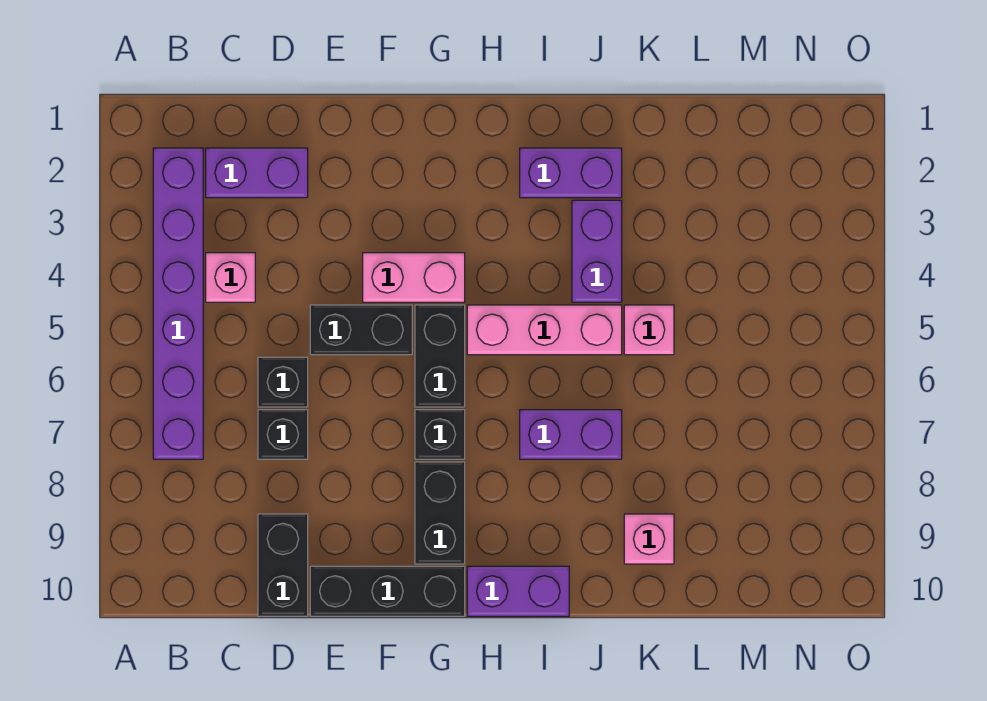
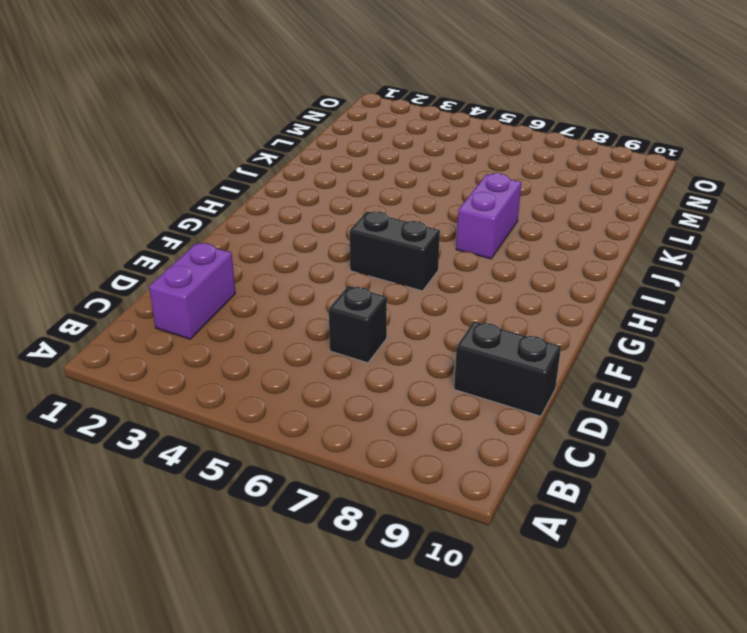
none -> purple brick B2:B7 level 1
none -> pink brick C4 level 1
none -> black brick D7 level 1

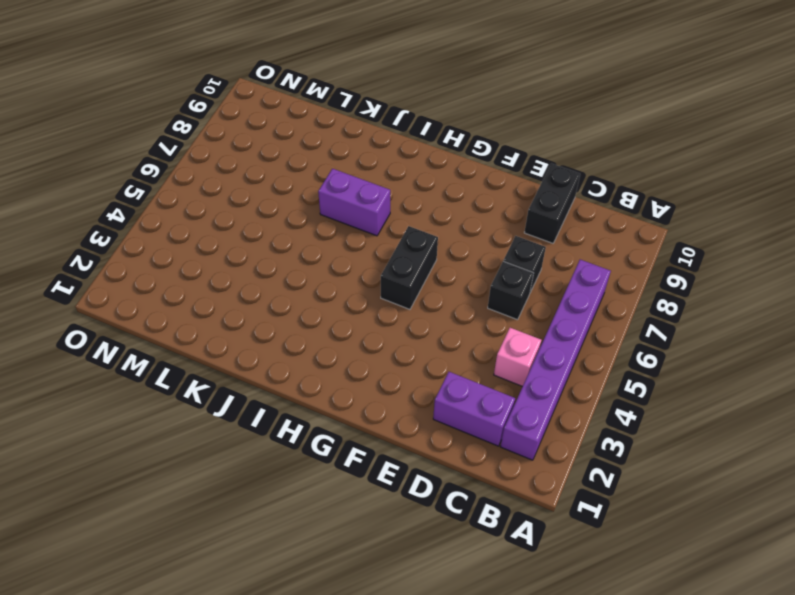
none -> black brick E5:F5 level 1
none -> black brick E10:G10 level 1
none -> pink brick F4:G4 level 1

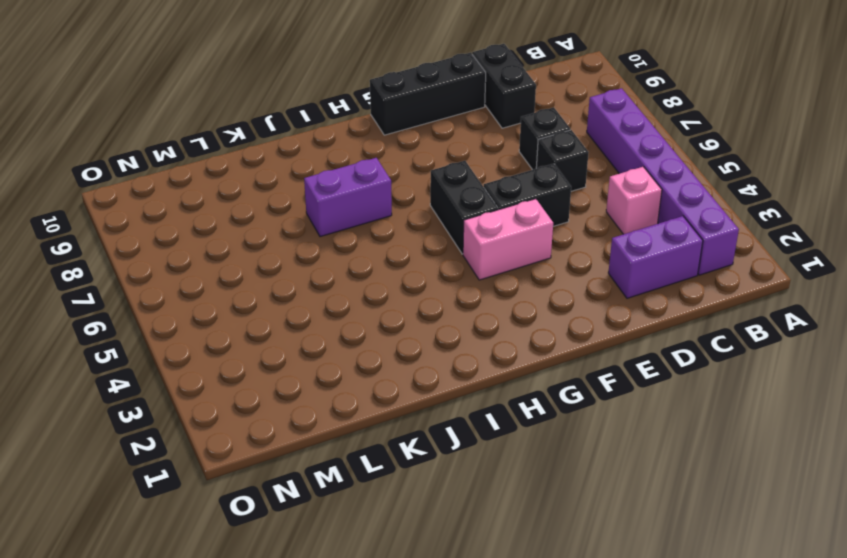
none -> black brick G7 level 1
none -> black brick G8:G9 level 1
none -> pink brick H5:J5 level 1

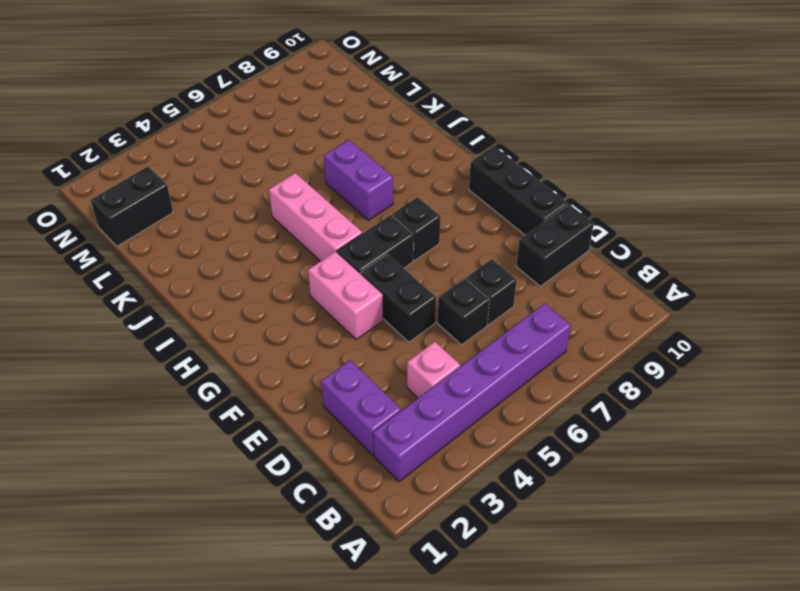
black brick M1:M2 level 1 -> black brick G8:G9 level 1
none -> purple brick H10:I10 level 1
none -> purple brick I2:J2 level 1
none -> purple brick J3:J4 level 1

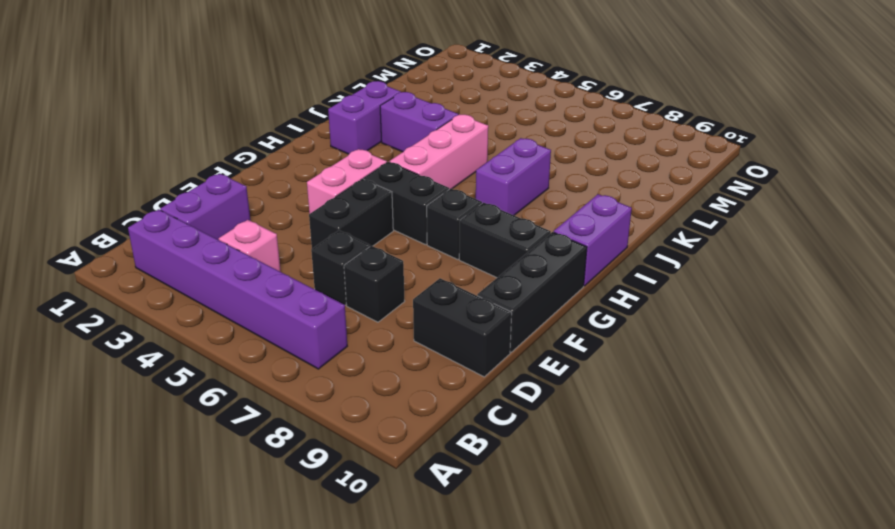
none -> pink brick K5 level 1
none -> pink brick K9 level 1

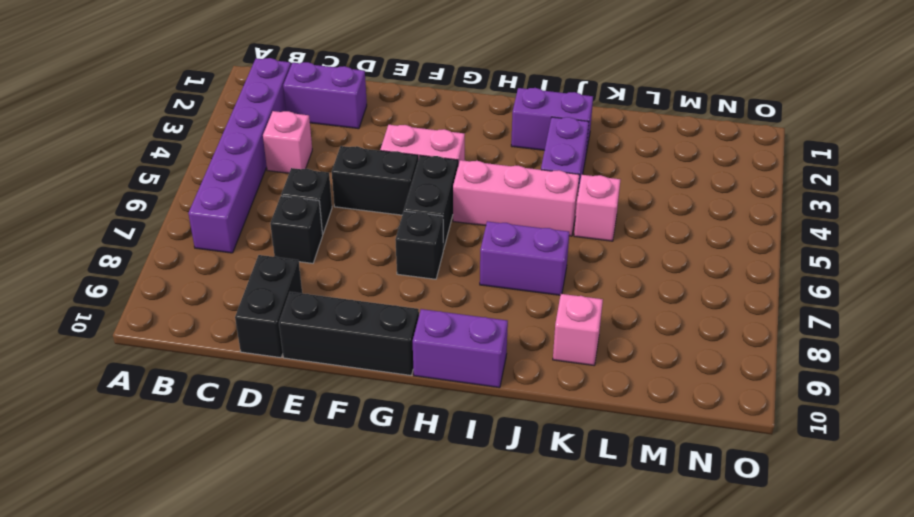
none -> black brick G8:G9 level 1

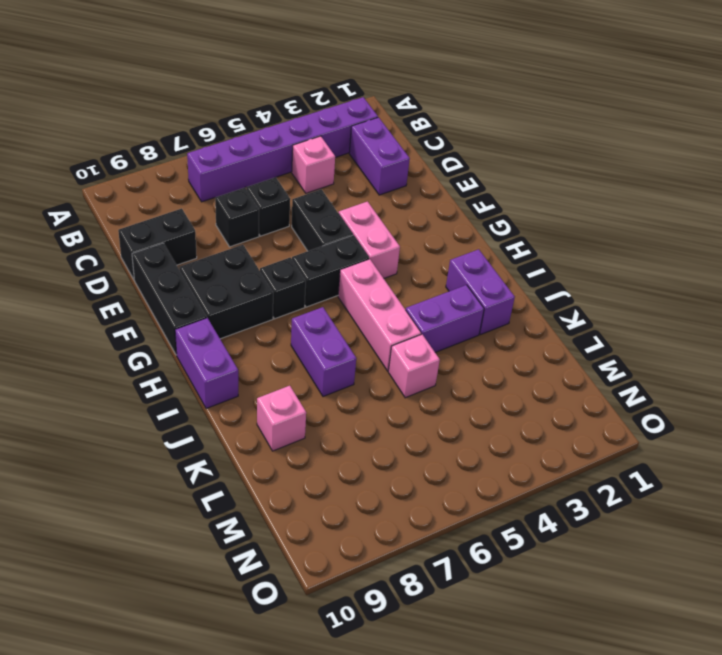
black brick F8:G9 level 1 -> black brick G8:G9 level 1

